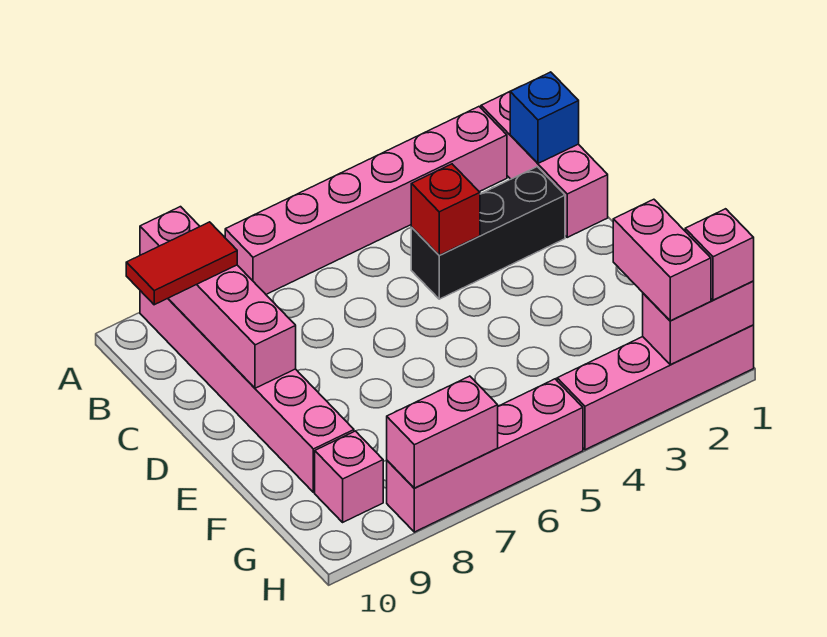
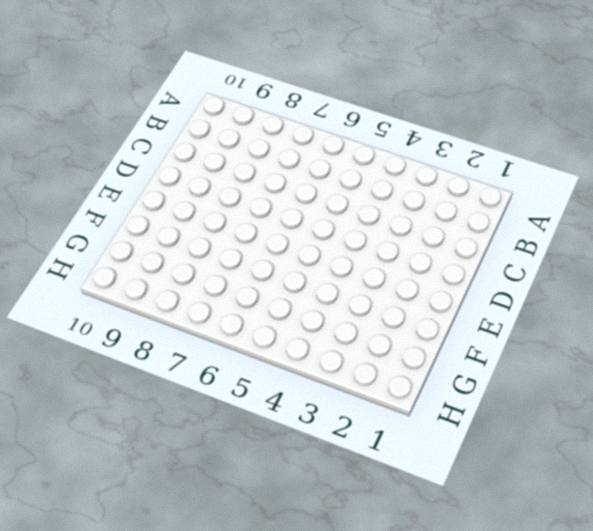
none -> pink brick A1:C1 level 1
none -> pink brick A2:A7 level 1
none -> pink brick A9:F9 level 1

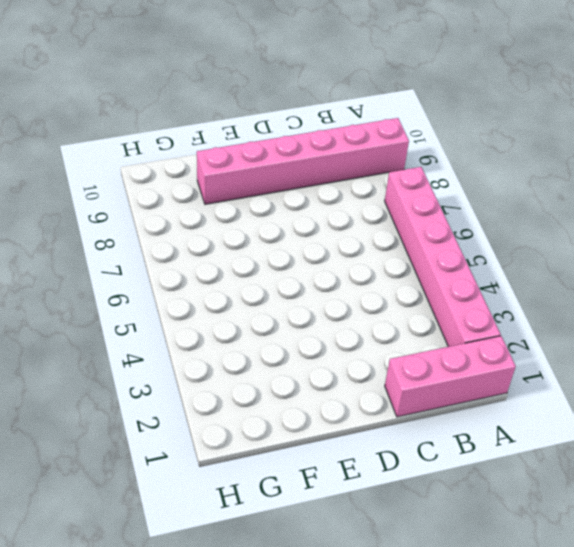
none -> black brick C2:C4 level 1
none -> pink brick G9 level 1
none -> pink brick H1:H4 level 1

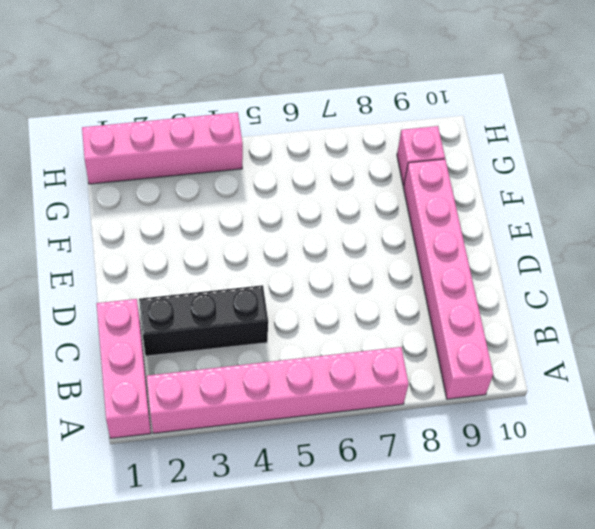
none -> pink brick H5:H8 level 1
none -> pink brick A9:D9 level 2
none -> blue brick B1 level 2

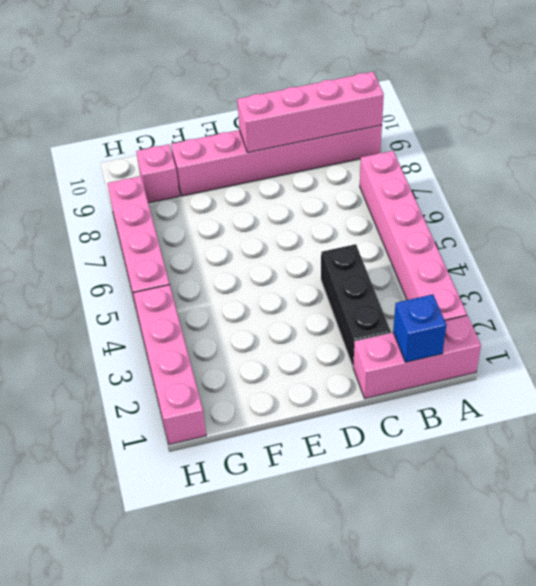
none -> red brick C4 level 2
none -> pink brick H1:H2 level 2
none -> pink brick H7:H8 level 2

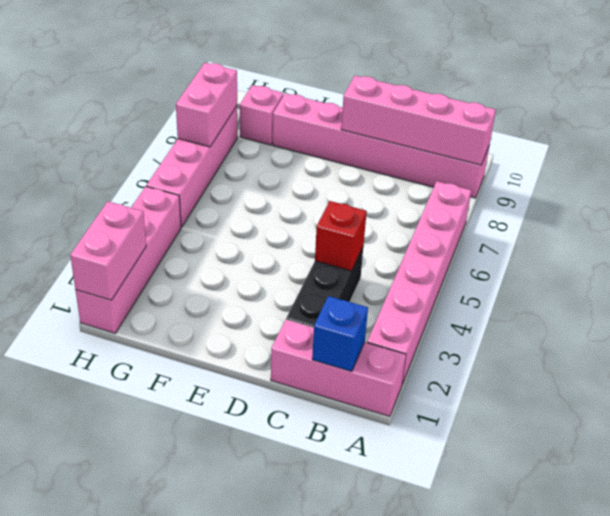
none -> red tile B9:B10 level 3
none -> pink brick G2:H2 level 3
none -> pink brick H1 level 3

